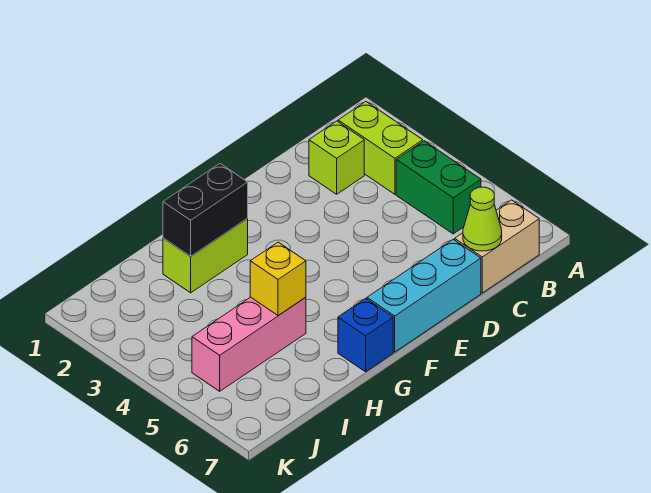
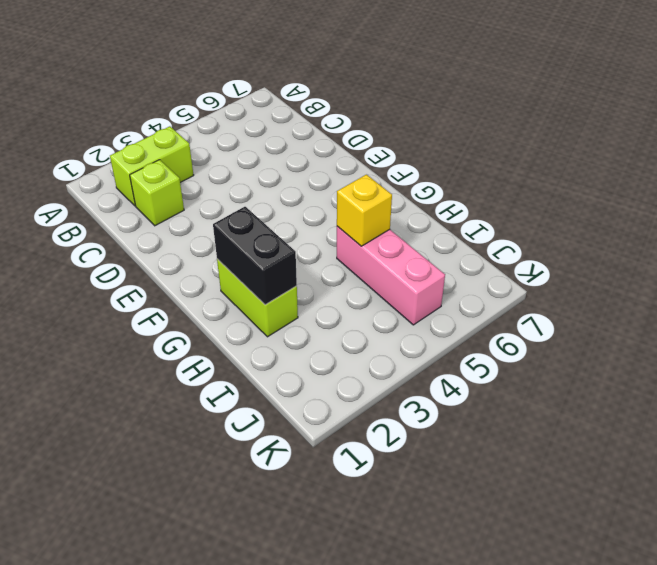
none -> green brick B4:B5 level 1
none -> tan brick B7:C7 level 1

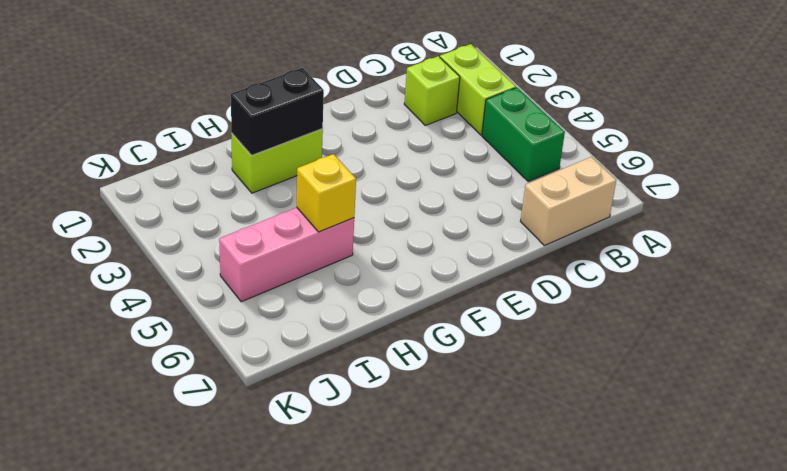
none -> cyan brick D7:F7 level 1
none -> blue brick G7 level 1

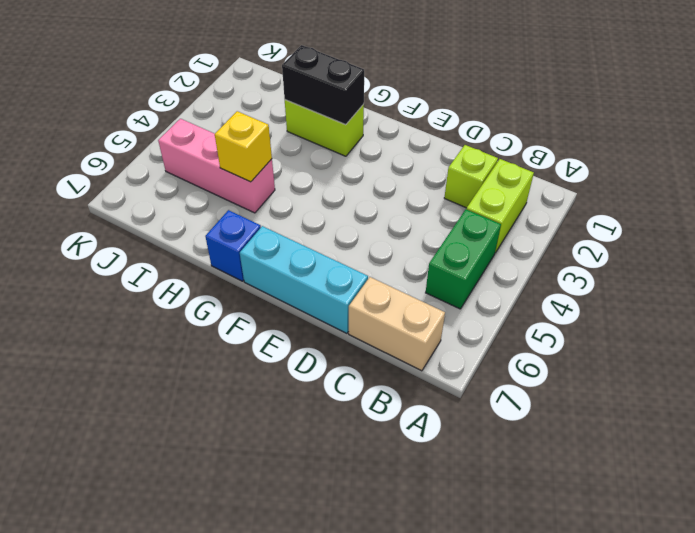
none -> lime cone C7 level 2

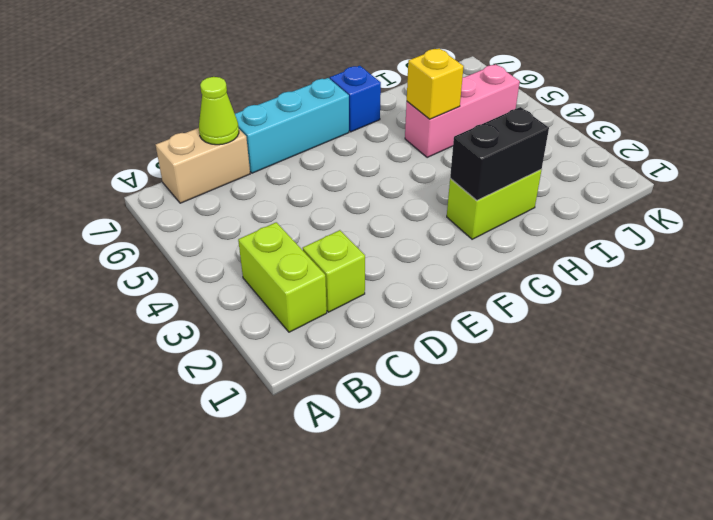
none -> green brick B4:B5 level 1

